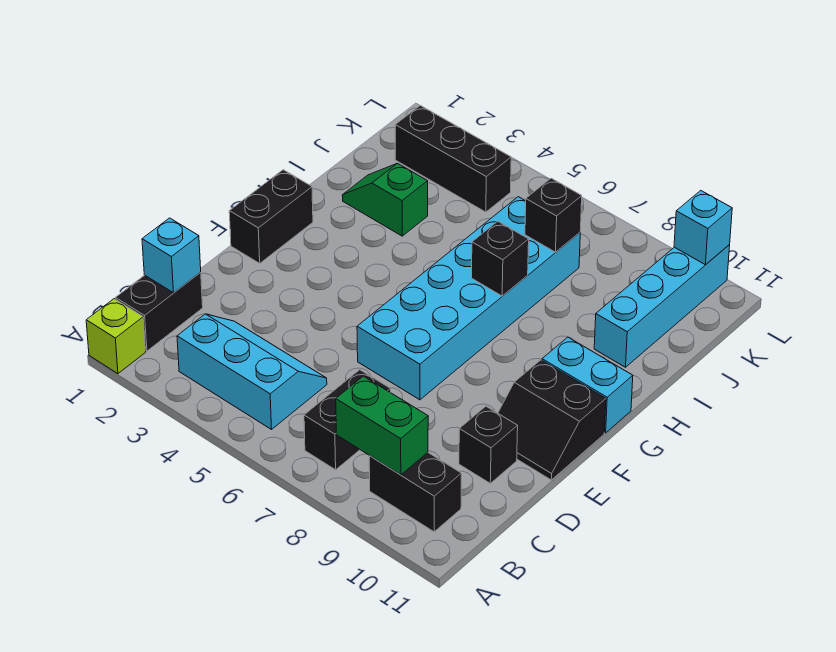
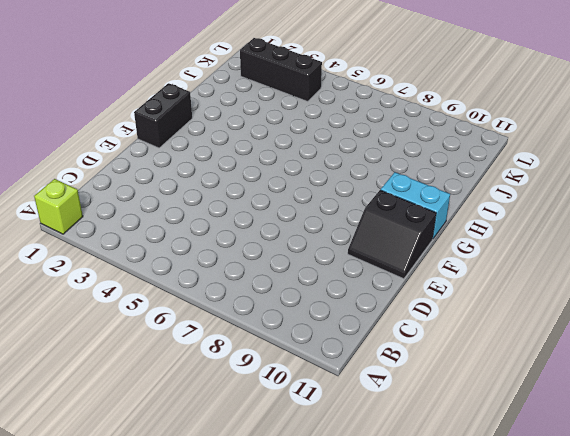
none -> black brick B1:C1 level 1
none -> cyan slope B3:C5 level 1 top B
none -> black brick B7:C7 level 1

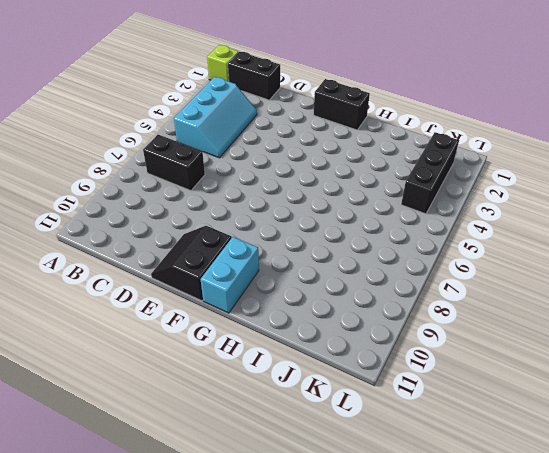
none -> black brick B9:B10 level 1
none -> black brick D10 level 1
none -> cyan brick E6:J7 level 1

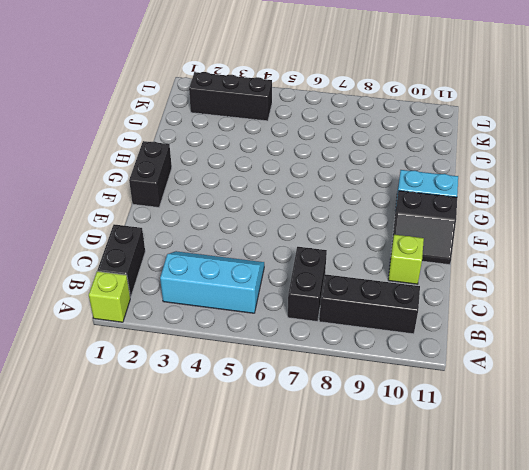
black brick B8:B10 level 1 -> black brick B9:B10 level 1
lime brick D10 level 1 -> black brick D10 level 1
none -> cyan brick E6:J7 level 1
none -> green slope I2:I3 level 1 top 3
none -> cyan brick I10:L10 level 1

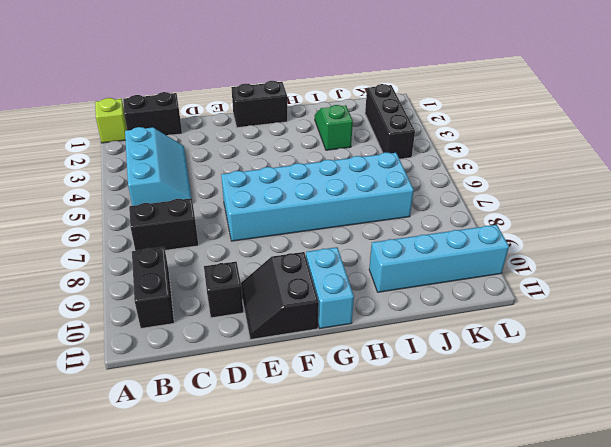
none -> green brick B8:B9 level 2
none -> cyan brick C1 level 2
none -> black brick H7 level 2

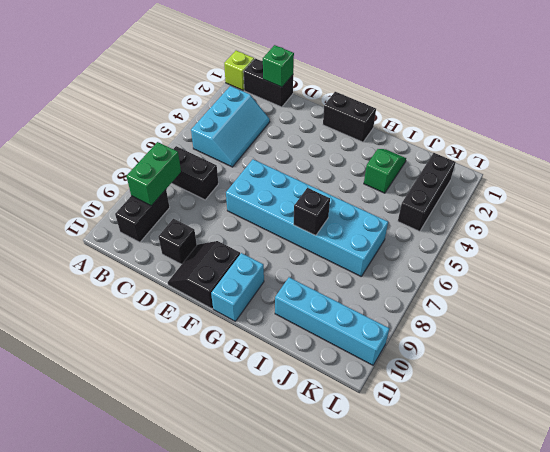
green brick C1 level 2 -> cyan brick C1 level 2
none -> black brick J7 level 2
none -> cyan brick L10 level 2

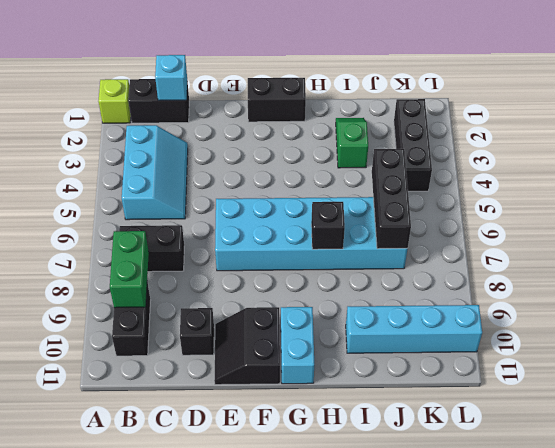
black brick J5:J7 level 2 -> black brick J7 level 2
none -> cyan brick L10 level 2

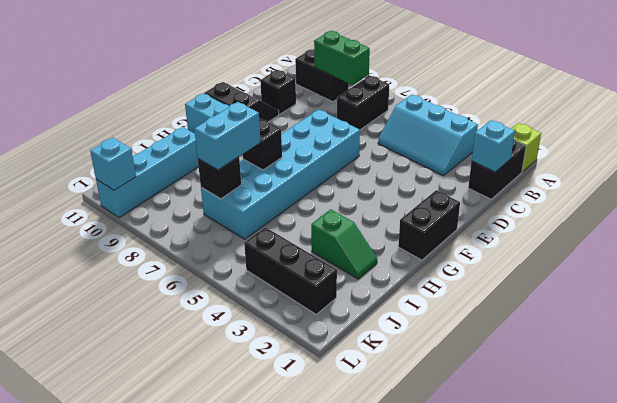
cyan brick I7:J7 level 3 -> none

